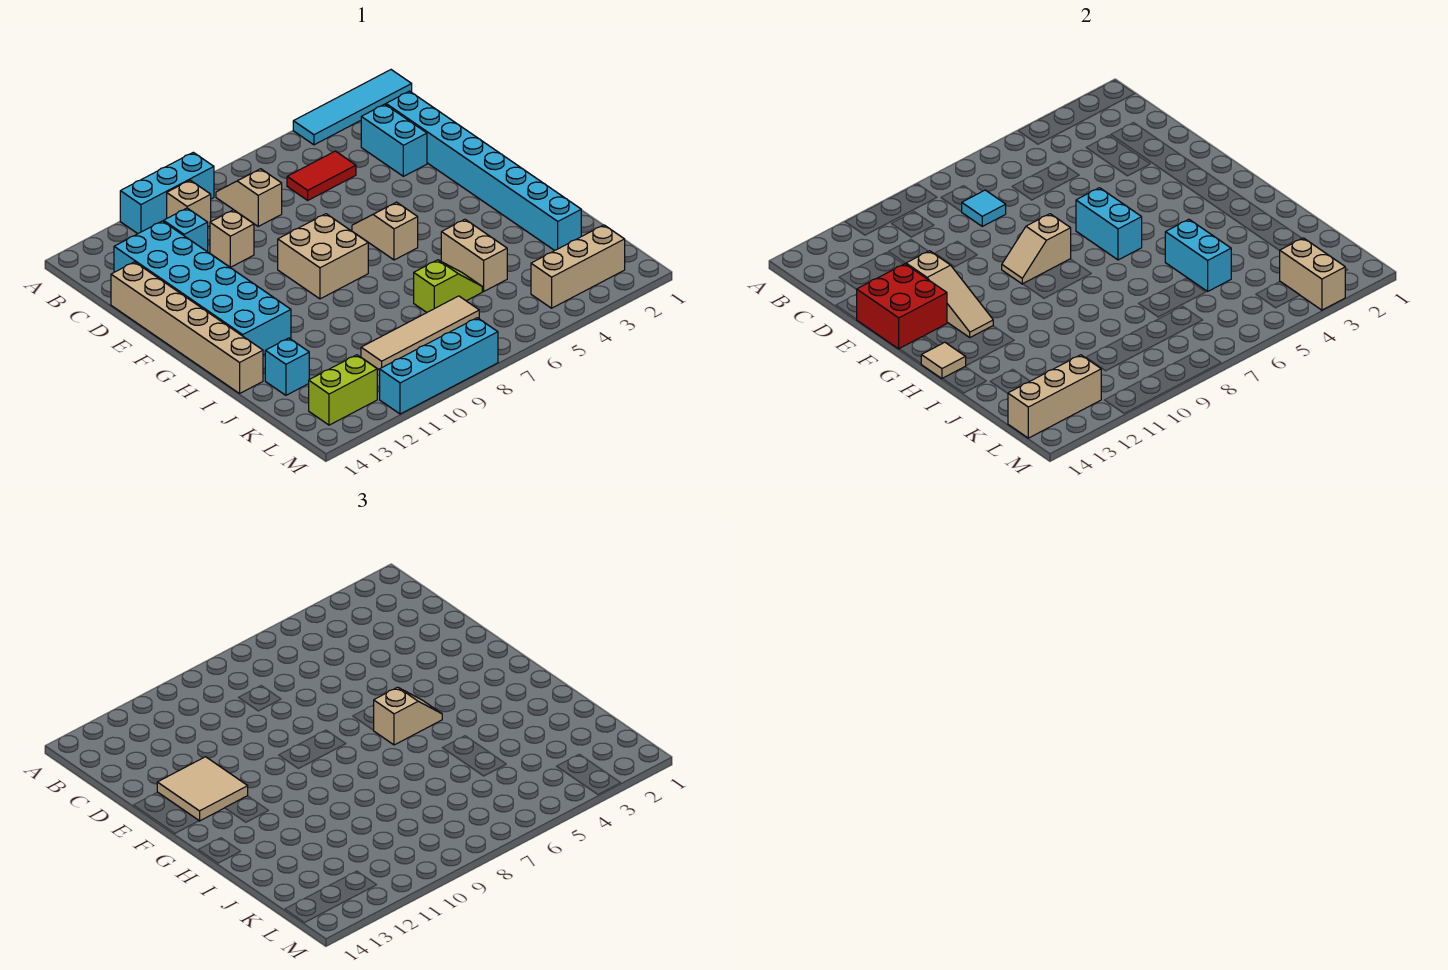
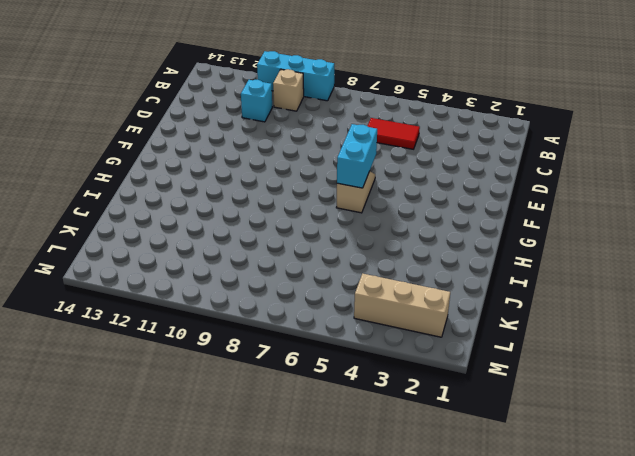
none -> cyan tile A1:A4 level 1
none -> tan slope B8:C8 level 1 top C
none -> cyan brick C2:J2 level 1
none -> cyan brick C3:D3 level 1

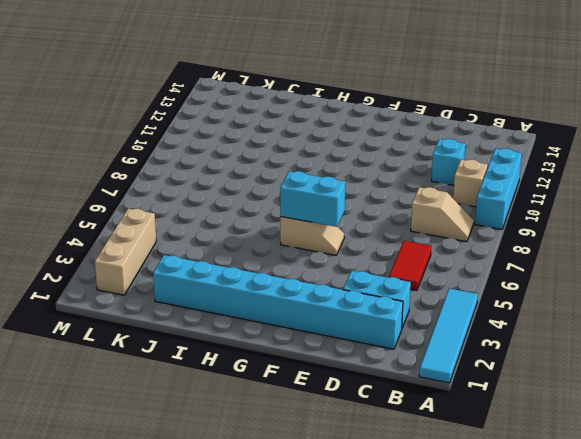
none -> cyan brick C12:H13 level 1
none -> tan brick D10 level 1
none -> tan brick D14:I14 level 1
none -> tan brick F8:G9 level 1

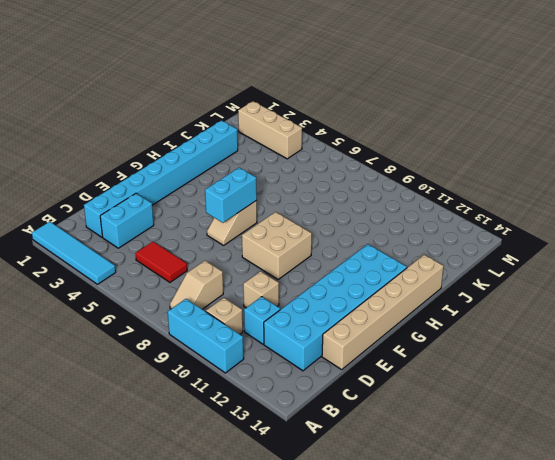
none -> tan brick I5:J5 level 1
none -> lime slope J6:J7 level 1 top 7
none -> cyan brick J13 level 1
none -> tan tile K7:K10 level 1

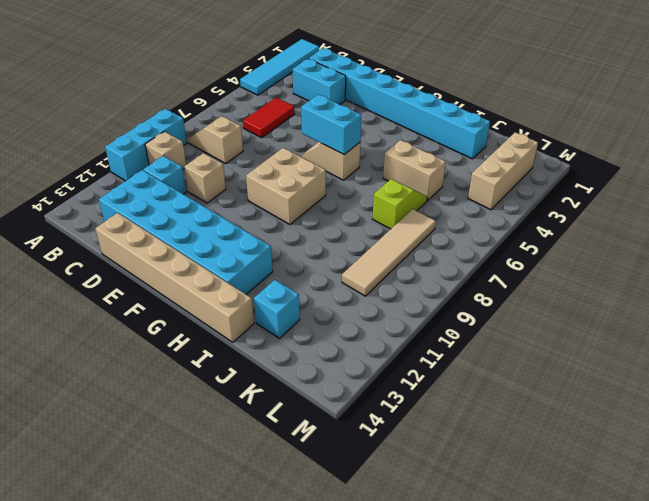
none -> lime brick L12:L13 level 1
none -> cyan brick M8:M11 level 1
none -> cyan tile C8 level 2
none -> tan slope E12:G12 level 2 top E

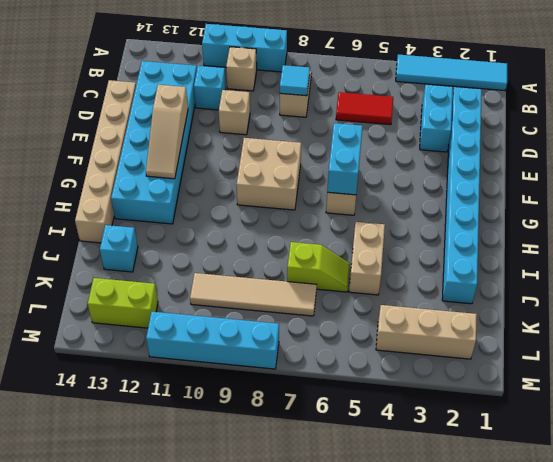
none -> red brick E13:F14 level 2
none -> tan slope F8:F9 level 2 top 8
none -> tan tile H14 level 2
none -> cyan brick I5:J5 level 2

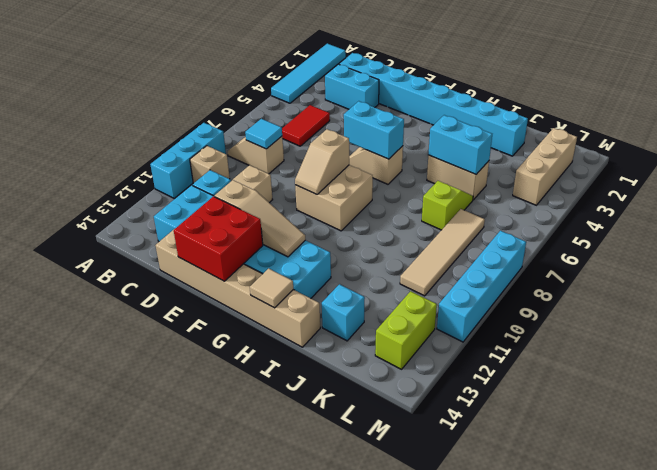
none -> tan brick L3:M3 level 2
none -> tan brick L12:L14 level 2
none -> tan tile E12:F13 level 3
none -> tan slope G5:G6 level 3 top 6

